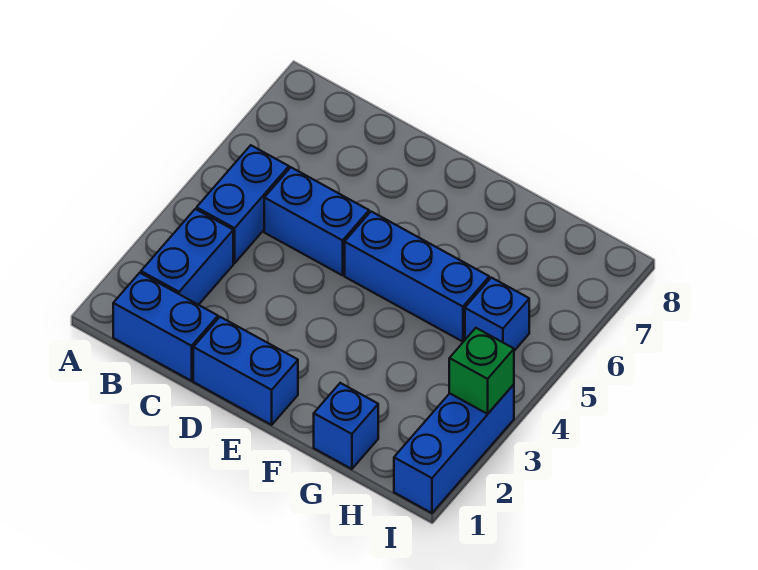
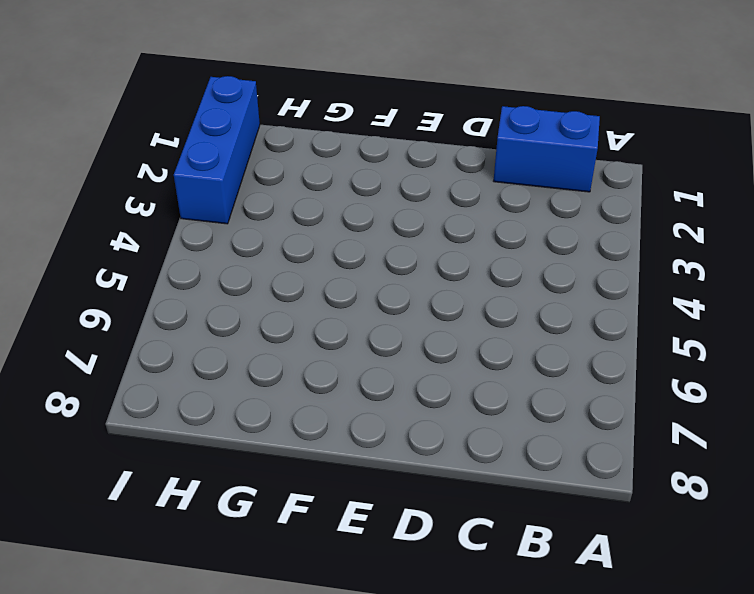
none -> blue brick B2:B3 level 1
none -> blue brick B4:B5 level 1

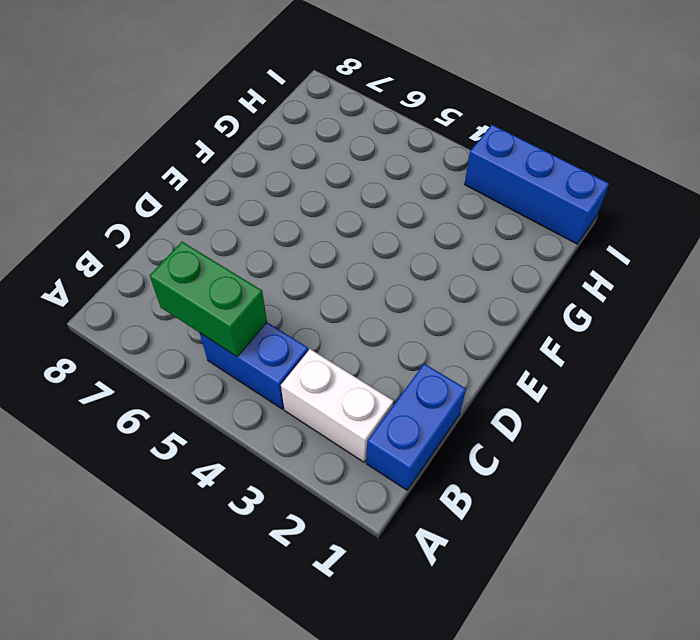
white brick B2:B3 level 1 -> blue brick B2:B3 level 1
green brick B5:B6 level 2 -> none
none -> blue brick C5:D5 level 1
none -> blue brick D1:E1 level 1

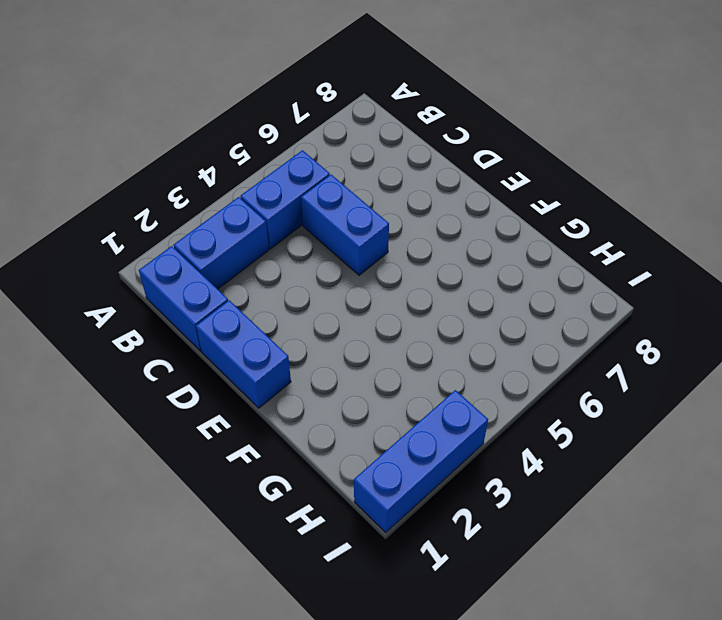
none -> blue brick E5:G5 level 1
none -> blue brick G1 level 1

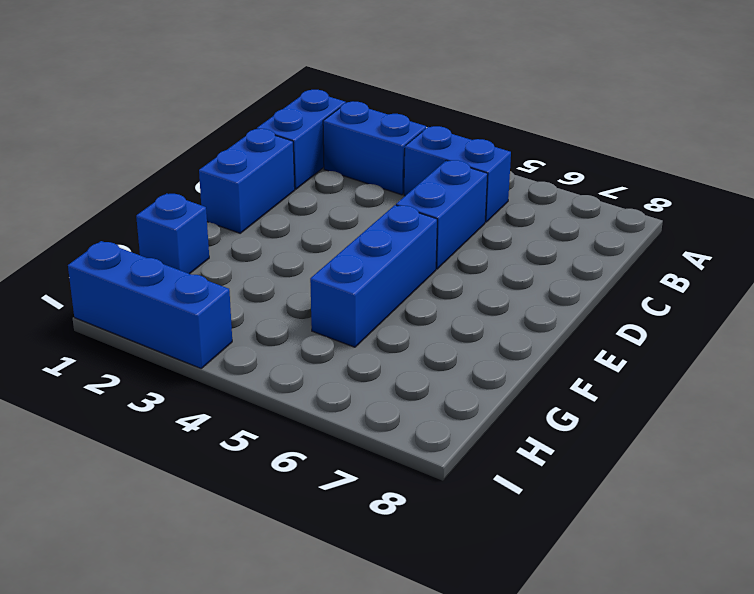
none -> blue brick H5 level 1
none -> green brick I3 level 2

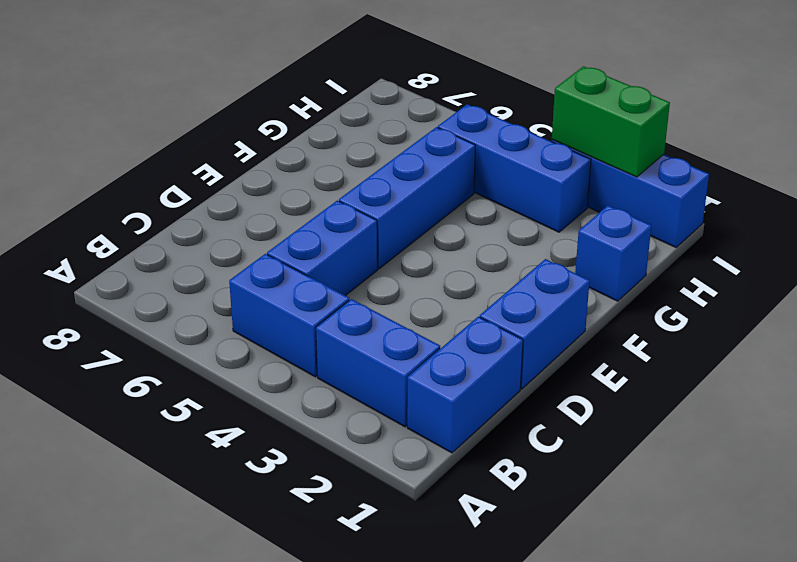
blue brick H3:H5 level 1 -> blue brick H5 level 1
green brick I2:I3 level 2 -> green brick I3 level 2

